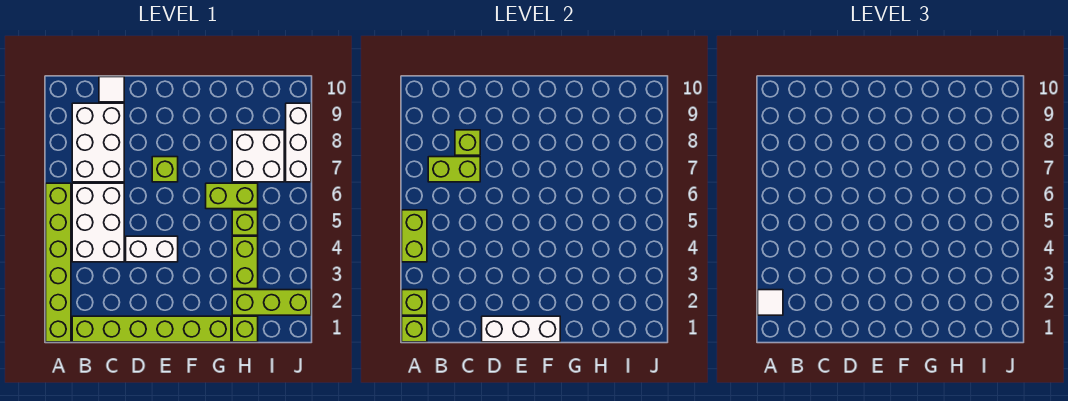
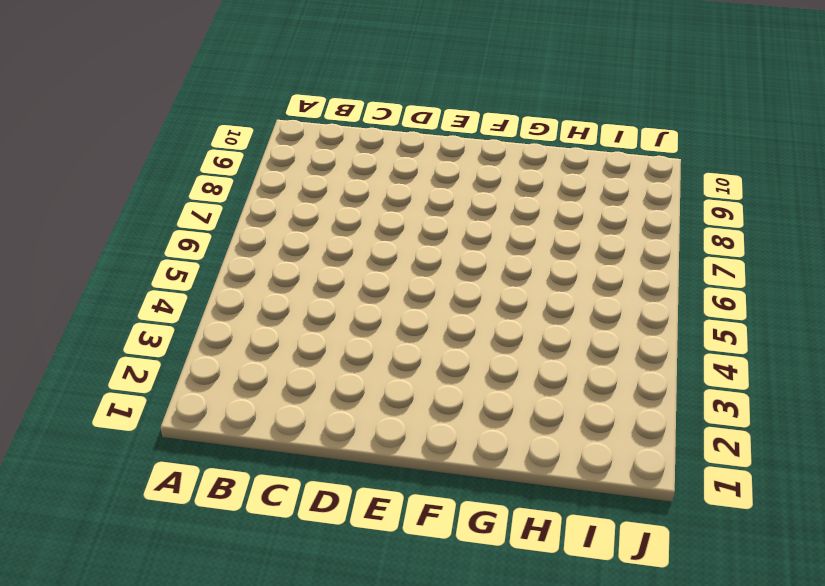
none -> lime brick A1:A6 level 1
none -> lime brick B1:G1 level 1
none -> white brick B4:C6 level 1

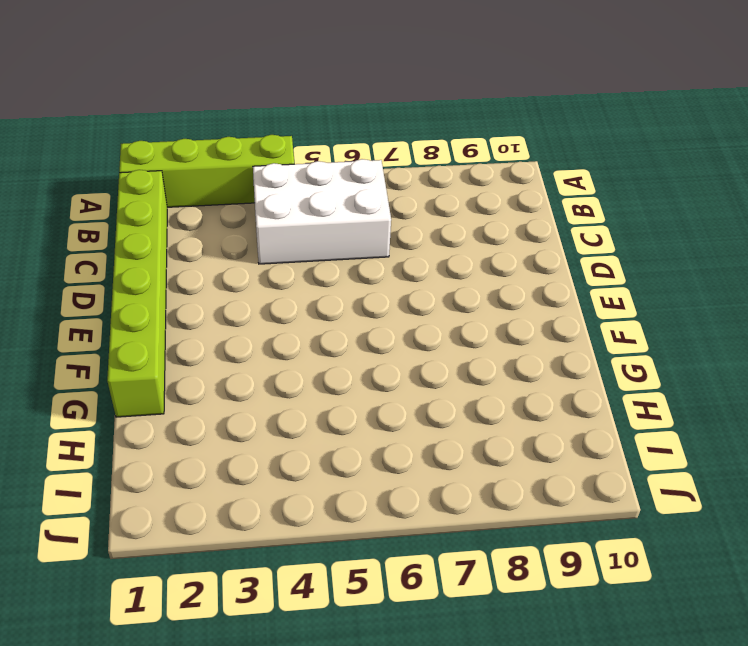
lime brick A1:A4 level 1 -> lime brick A1:A6 level 1
none -> white brick B7:C9 level 1
none -> white tile C10 level 1
none -> white brick D4:E4 level 1

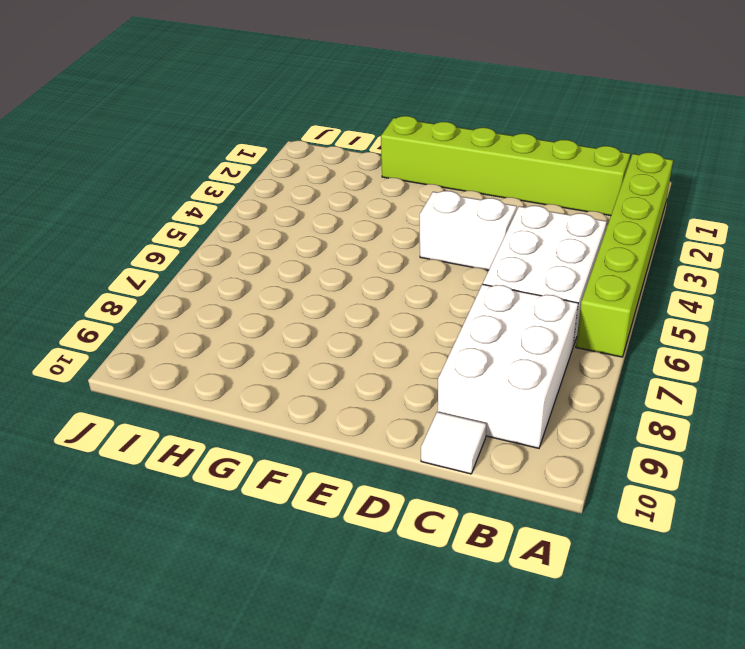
none -> lime brick E7 level 1
none -> lime brick G6:H6 level 1
none -> lime brick H1 level 1

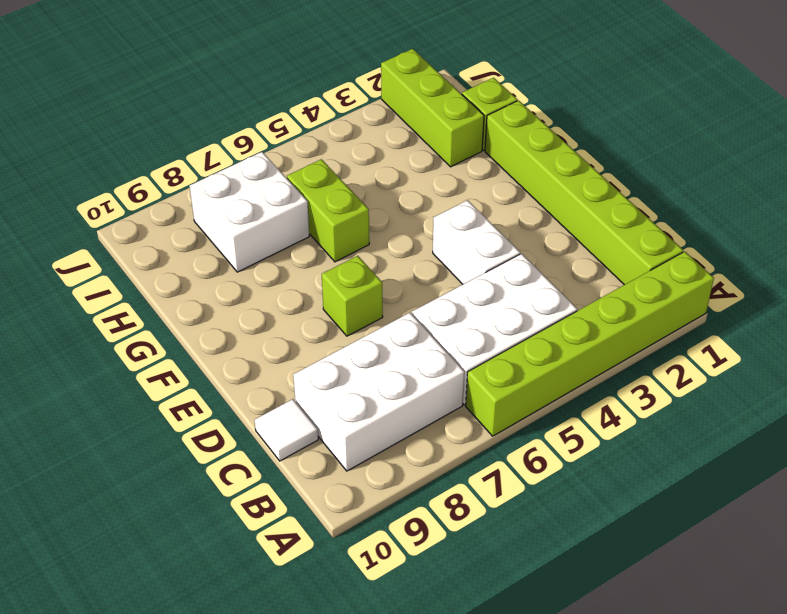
none -> lime brick H3:H4 level 1
none -> lime brick H5 level 1
none -> white brick J7:J9 level 1

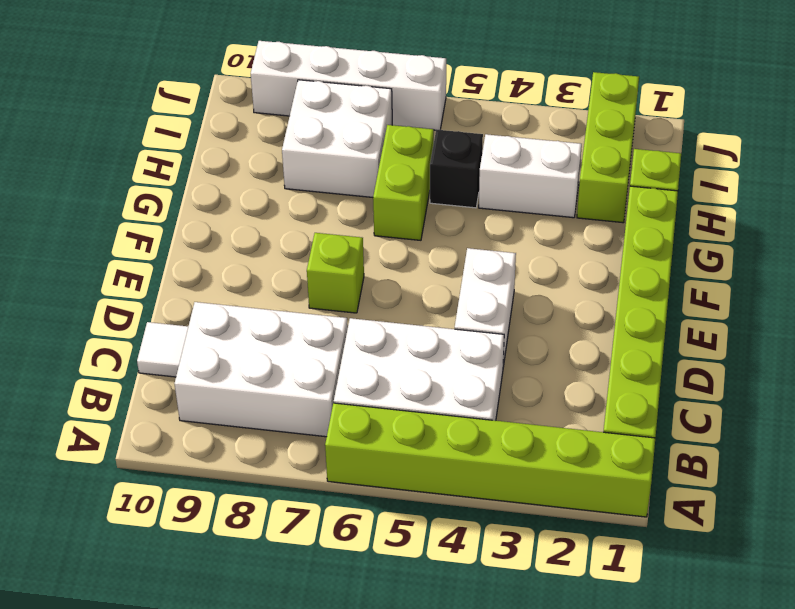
white brick H3:H4 level 1 -> lime brick H3:H4 level 1
black brick H5 level 1 -> lime brick H5 level 1
white brick J6:J9 level 1 -> white brick J7:J9 level 1
none -> lime brick A1 level 2
none -> lime brick A2 level 2
none -> lime brick A4:A5 level 2

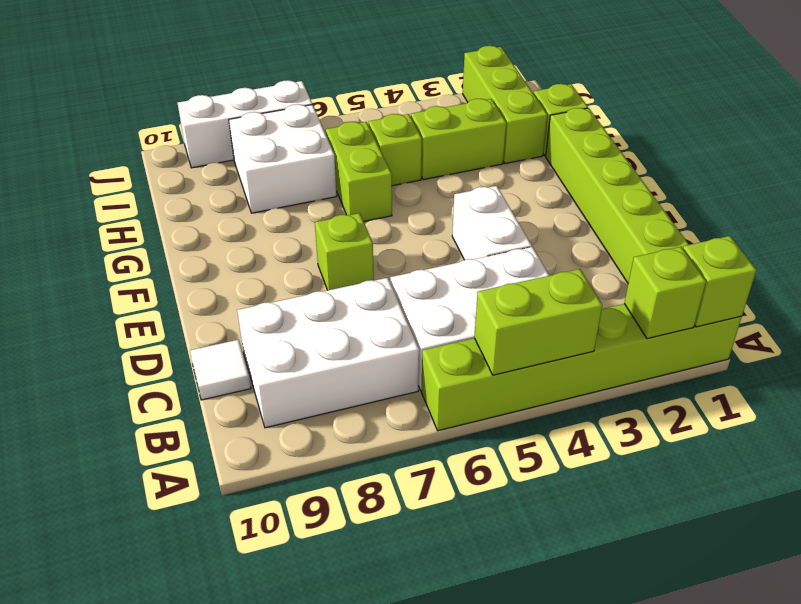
none -> lime brick B7:C7 level 2
none -> lime brick C8 level 2
none -> white brick D1:F1 level 2

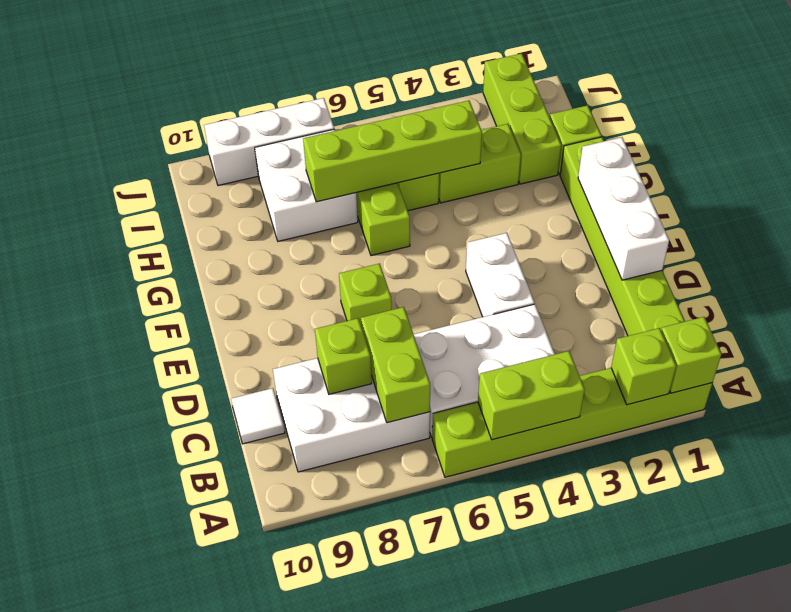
lime brick H4:H7 level 2 -> none
none -> white tile A2 level 3

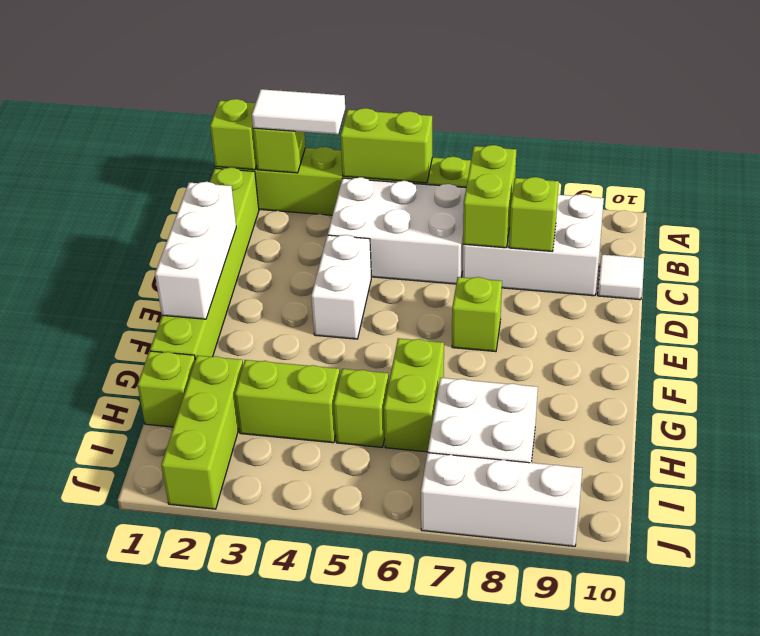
white tile A2:A3 level 3 -> white tile A2 level 3

